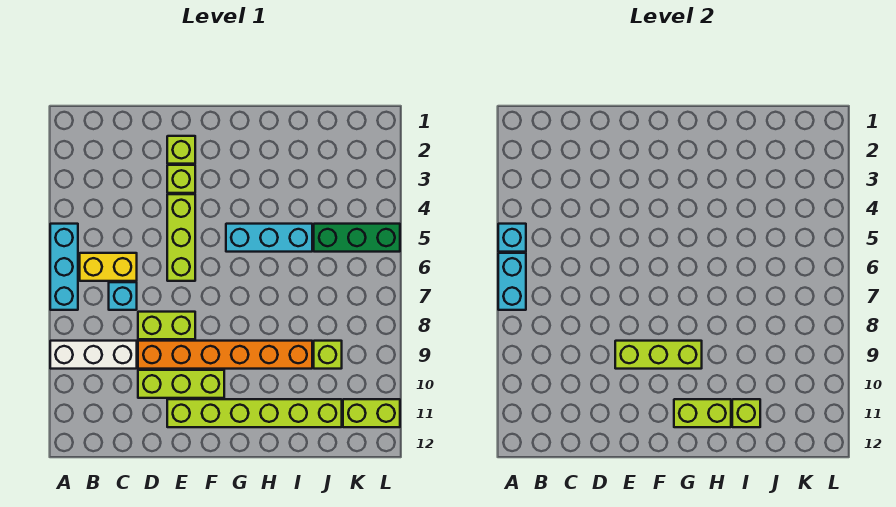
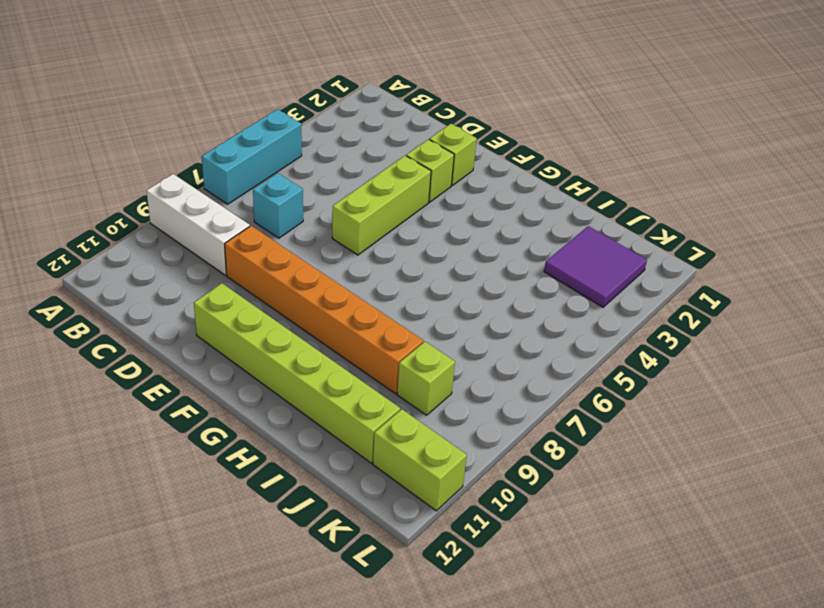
purple tile J2:K3 level 1 -> none
none -> yellow brick B6:C6 level 1
none -> lime brick D8:E8 level 1
none -> lime brick D10:F10 level 1

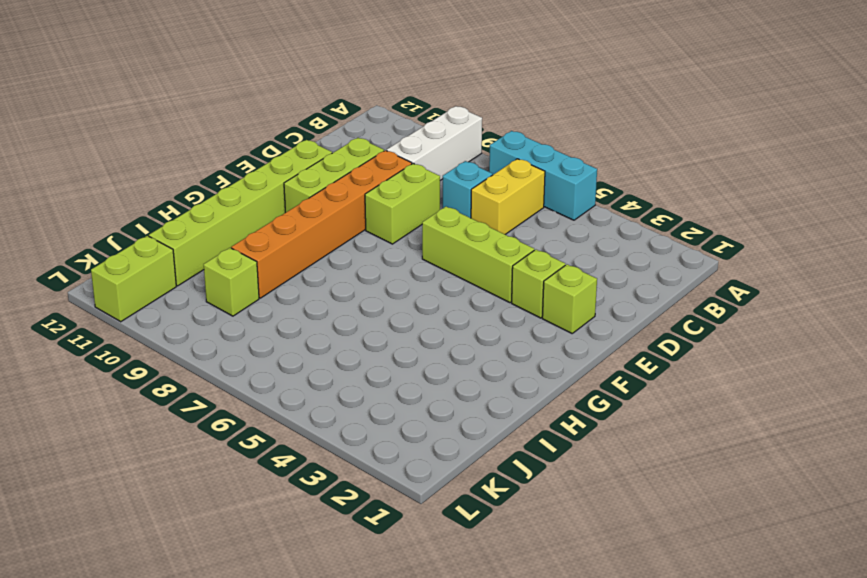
none -> cyan brick G5:I5 level 1
none -> green brick J5:L5 level 1
none -> cyan brick A5 level 2

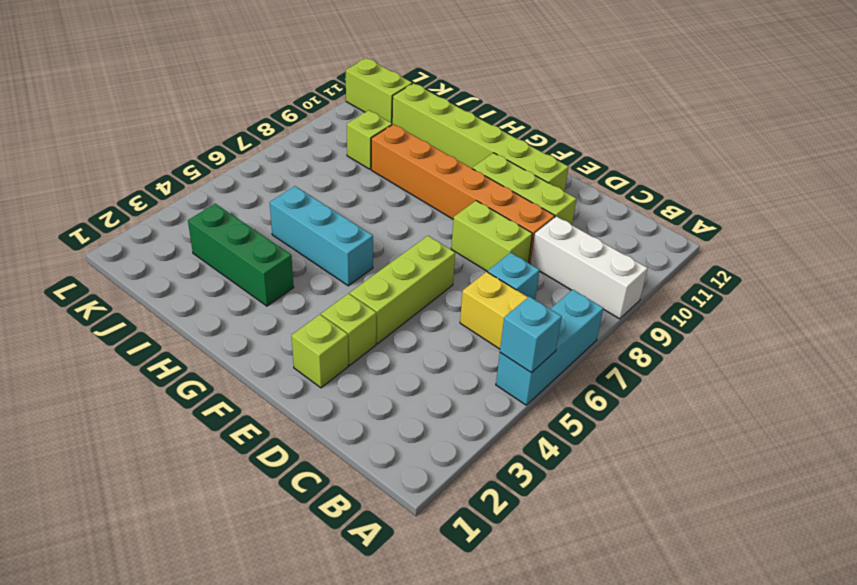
green brick H3:J3 level 1 -> green brick J5:L5 level 1
none -> cyan brick A6:A7 level 2
none -> lime brick E9:G9 level 2
none -> lime brick G11:H11 level 2

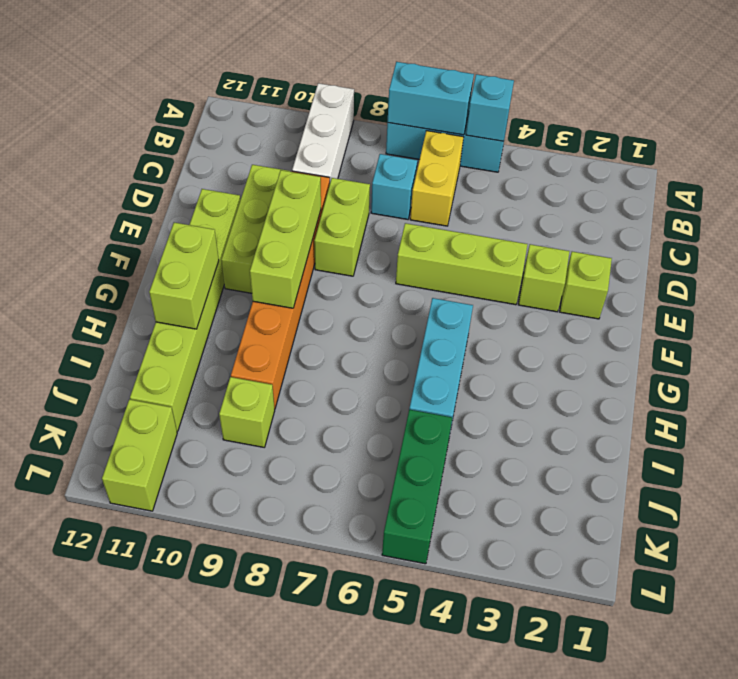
none -> lime brick I11 level 2

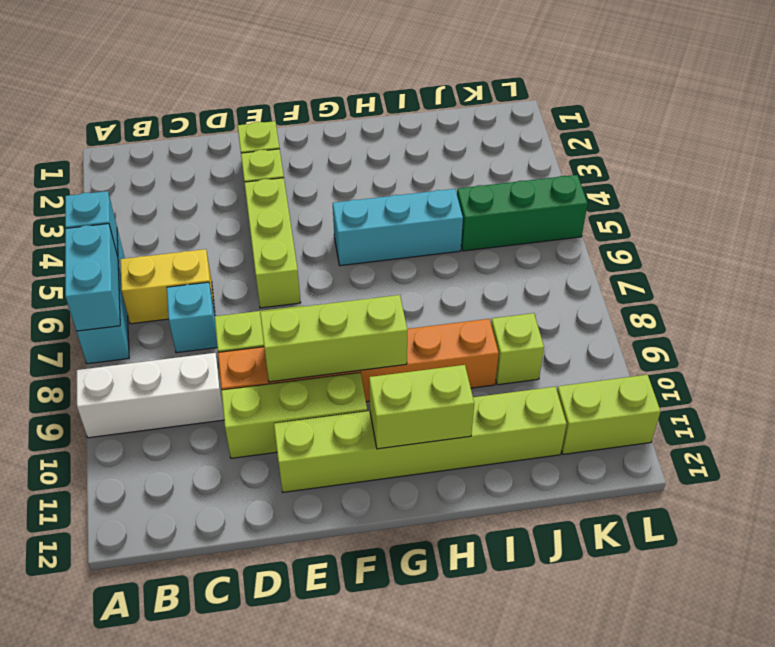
none -> lime brick I11 level 2

